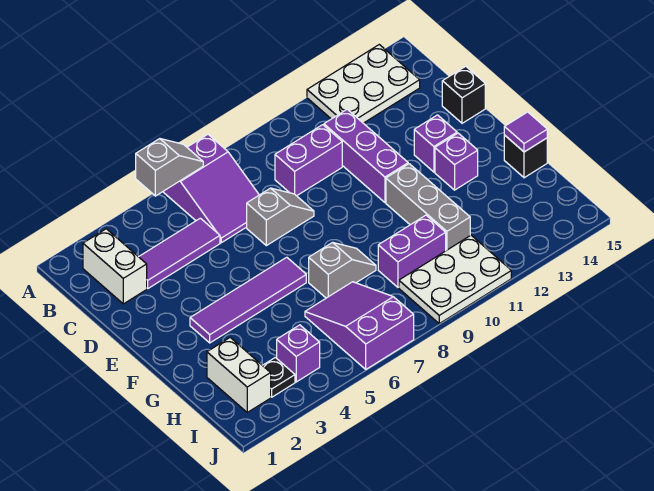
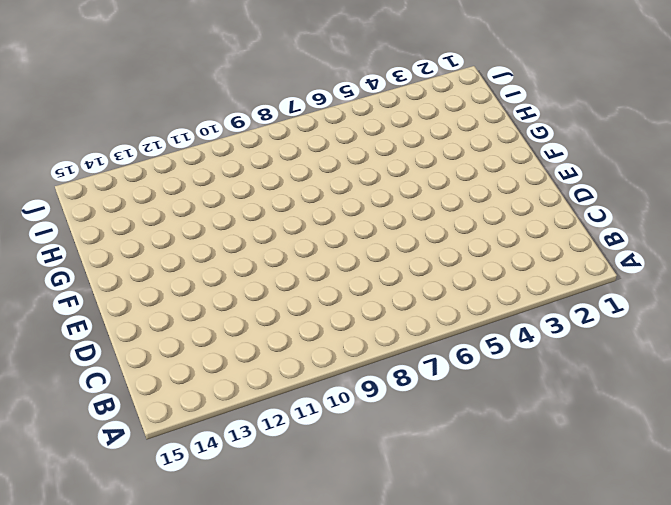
none -> purple slope A6:C7 level 1 top A
none -> white plate A12:B14 level 1
none -> white brick B2:C2 level 1

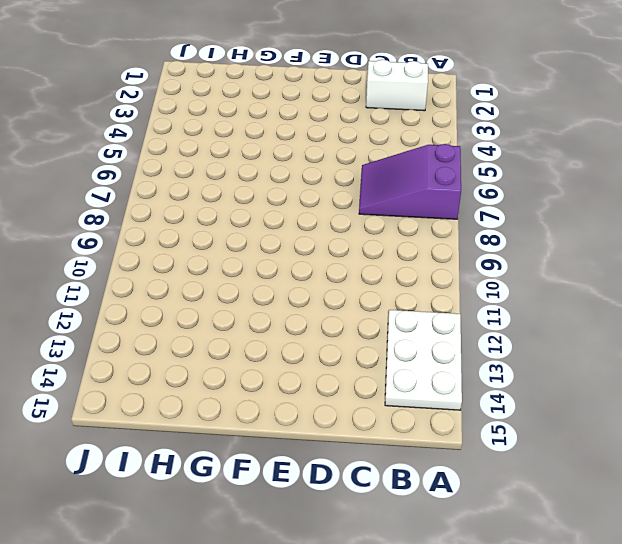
none -> purple tile C3:C5 level 1
none -> purple brick C9:C10 level 1
none -> purple brick C11:E11 level 1

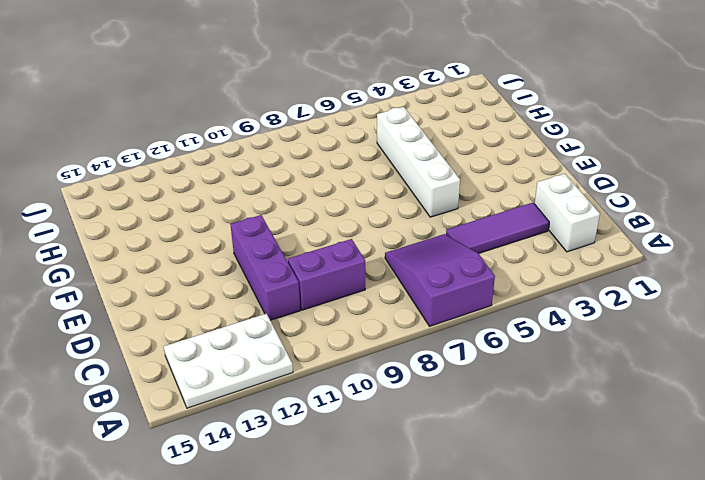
white brick E5:H5 level 1 -> purple tile F3:F6 level 1
none -> grey slope D7:D8 level 1 top 7
none -> black brick D15 level 1
none -> purple brick E13 level 1

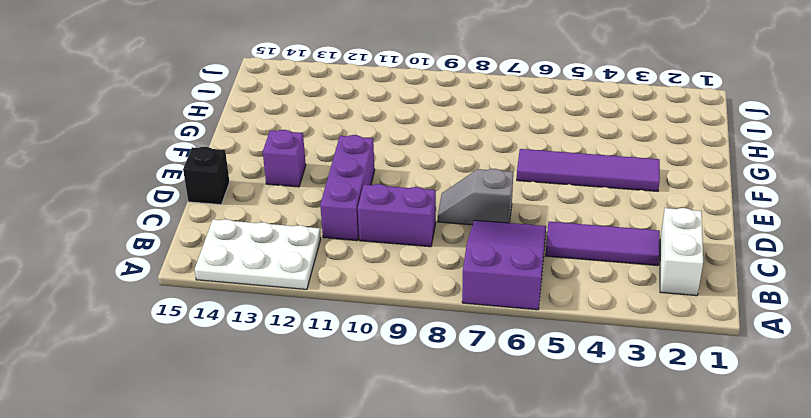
none -> grey brick F11:H11 level 1
none -> purple brick F13 level 1
none -> grey slope G7:G8 level 1 top 7

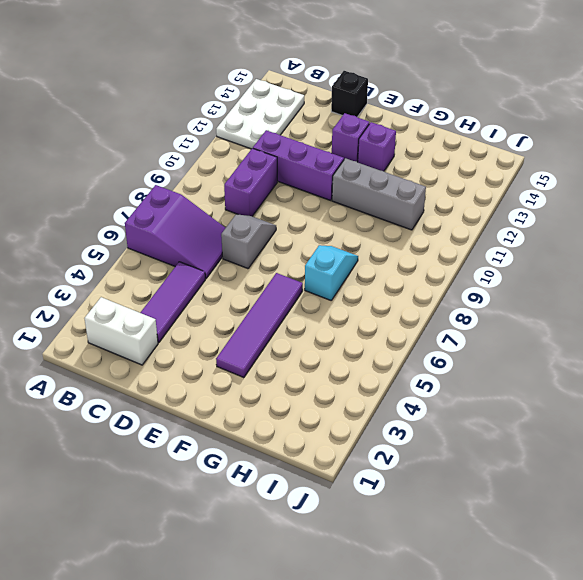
cyan slope G7:G8 level 1 top 7 -> grey slope G7:G8 level 1 top 7
none -> black brick G15 level 1
none -> white brick H2:I2 level 1
none -> purple slope H6:J7 level 1 top J

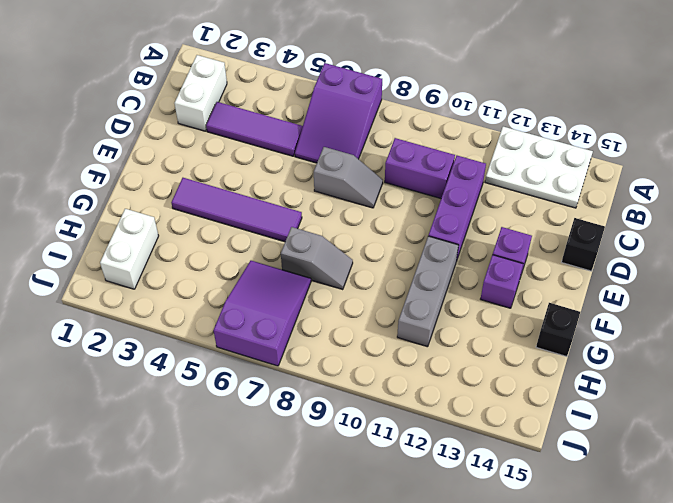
none -> purple brick H9:H10 level 1
none -> black plate I3 level 1
none -> purple brick I4 level 1

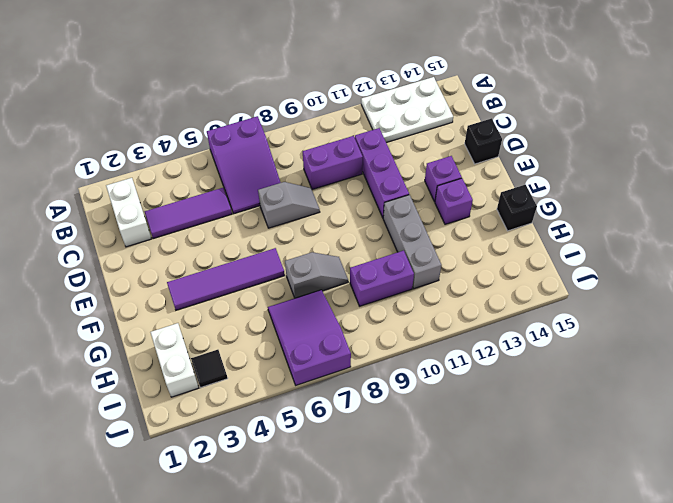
black tile I3 level 1 -> black plate I3 level 1
none -> purple brick I4 level 1
none -> white plate I9:J11 level 1
none -> grey slope A5:A6 level 2 top 5

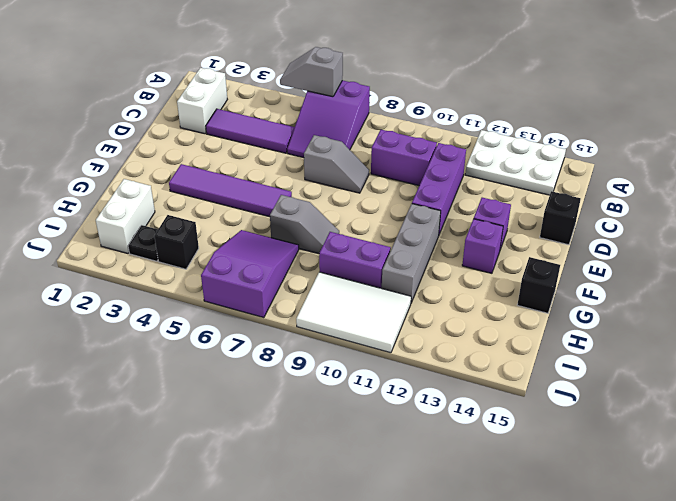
grey slope A5:A6 level 2 top 6 -> grey slope A5:A6 level 2 top 5
black brick I4 level 1 -> purple brick I4 level 1
white tile I9:J11 level 1 -> white plate I9:J11 level 1
none -> purple tile G15 level 2

